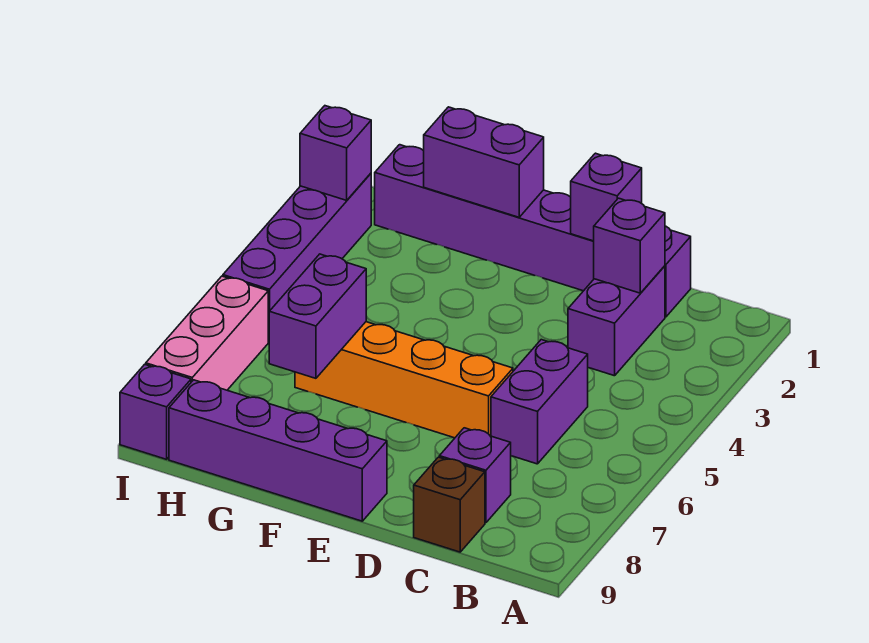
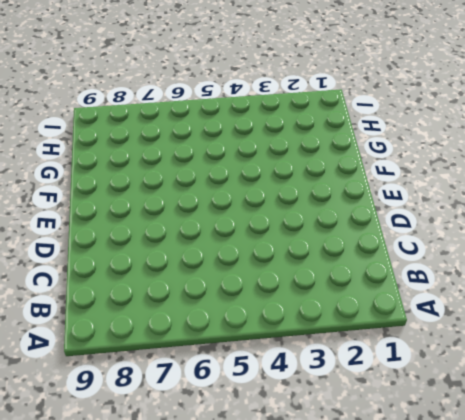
none -> purple brick C1:H1 level 1
none -> purple brick C2:C3 level 1
none -> purple brick C5:C6 level 1

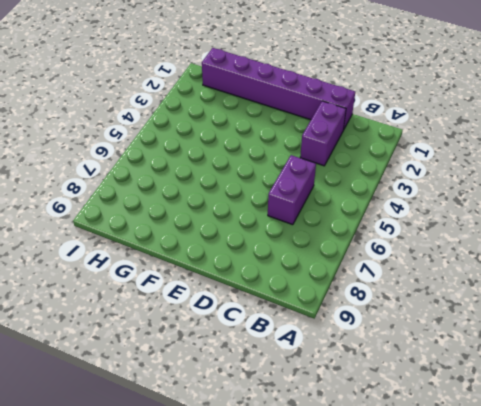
none -> purple brick C8 level 1
none -> brown brick C9 level 1
none -> orange brick D6:G6 level 1

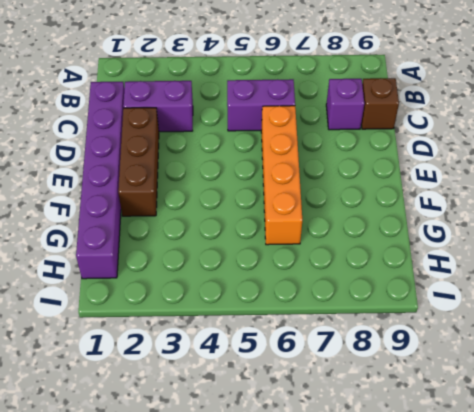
brown brick D2:F2 level 1 -> none
none -> purple brick E9:H9 level 1
none -> purple brick I2:I5 level 1
none -> pink brick I6:I8 level 1

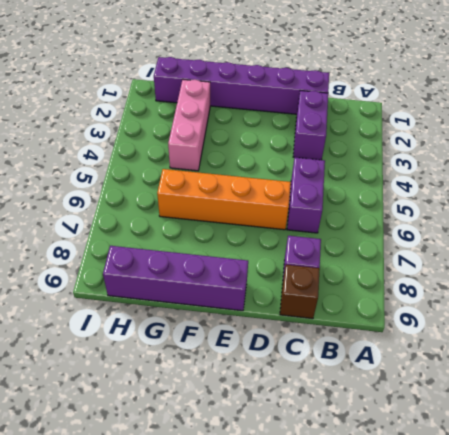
pink brick G2:G4 level 1 -> pink brick I6:I8 level 1
none -> purple brick I2:I5 level 1
none -> purple brick I9 level 1
none -> purple brick C2 level 2

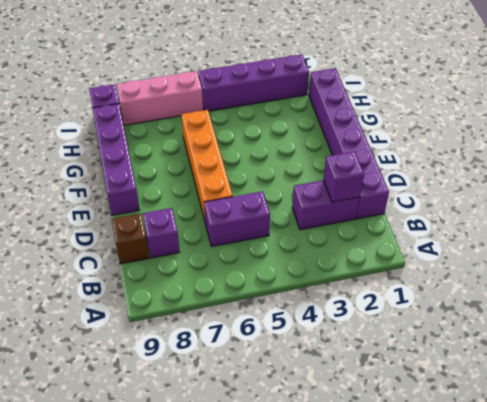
none -> purple brick D1 level 2
none -> purple brick F1:G1 level 2
none -> purple brick G6:G7 level 2

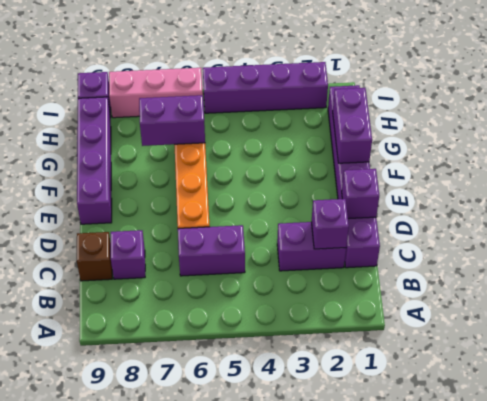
none -> purple brick I2 level 2

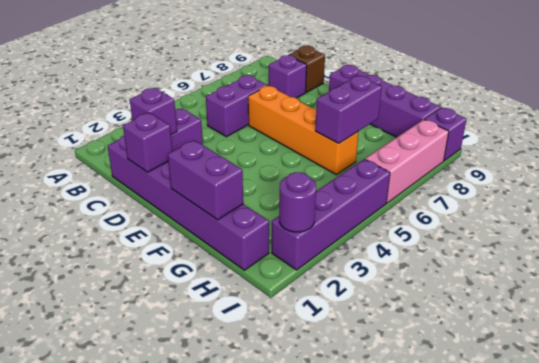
purple round brick I2 level 2 -> purple brick I2 level 2

